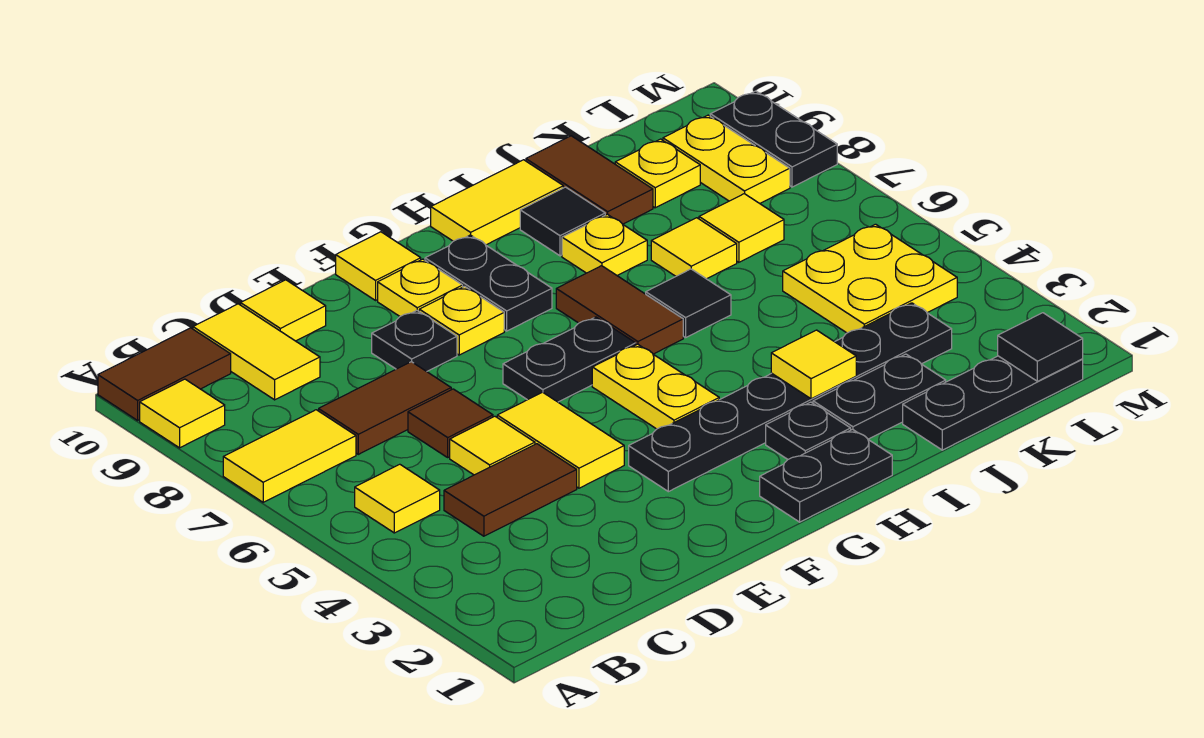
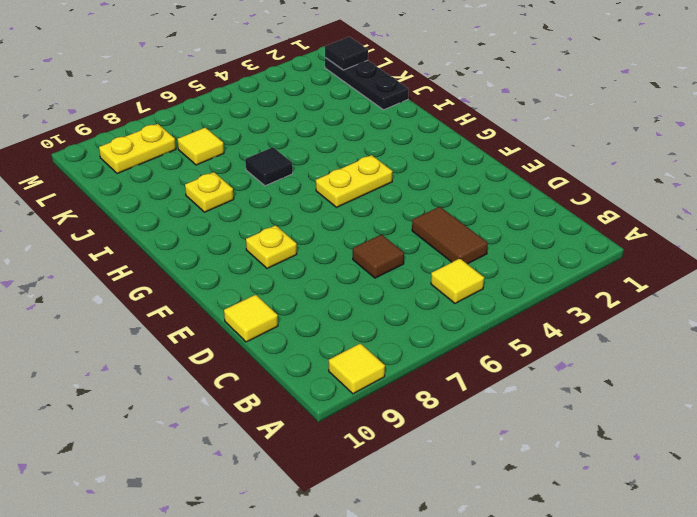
none -> yellow tile A7:B7 level 1
none -> brown tile A10:B10 level 1
none -> brown tile C7:D7 level 1
none -> yellow tile C9:C10 level 1

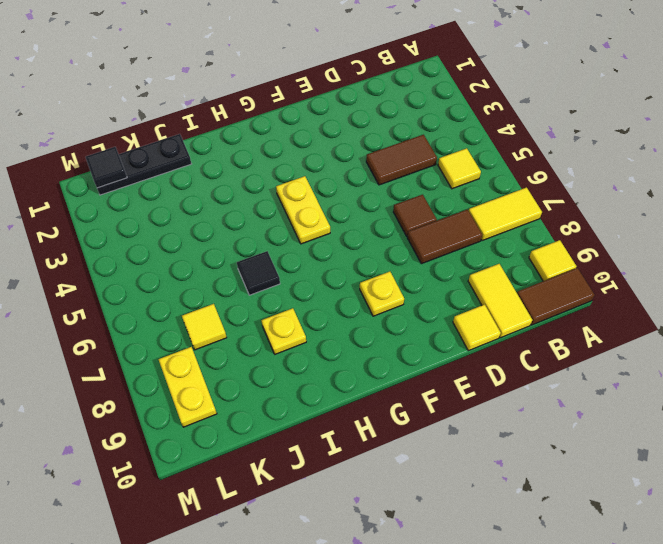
none -> yellow tile D5 level 1
none -> yellow tile E4:E5 level 1
none -> black plate E8 level 1
none -> black plate F3:K3 level 1

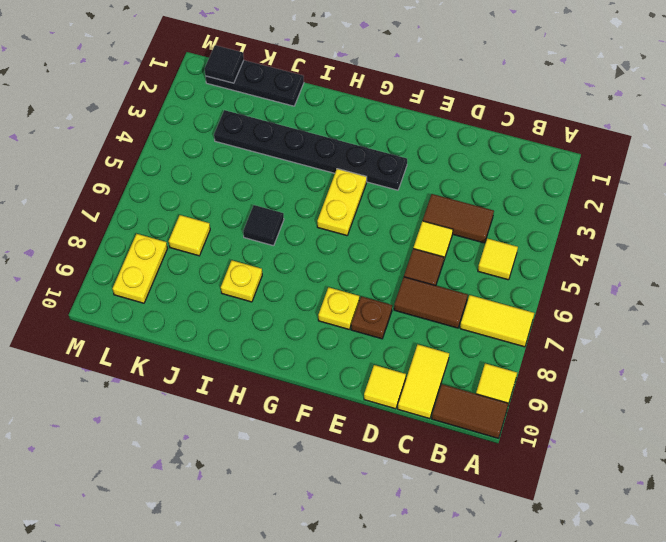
brown plate E8 level 1 -> black plate E8 level 1
none -> yellow tile E4:E5 level 1
none -> black plate F6:G6 level 1
none -> yellow plate F9 level 1
none -> yellow tile F10 level 1

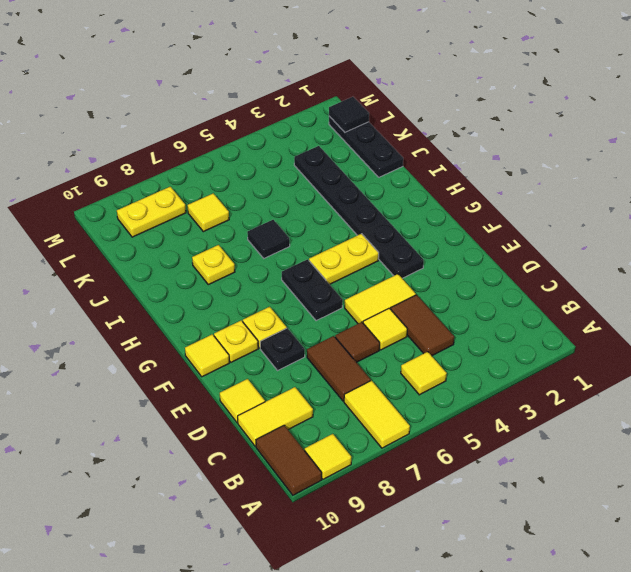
none -> black plate G1:H1 level 1
none -> black plate G8:G9 level 1
none -> black plate H2 level 1
none -> brown tile H6:H7 level 1

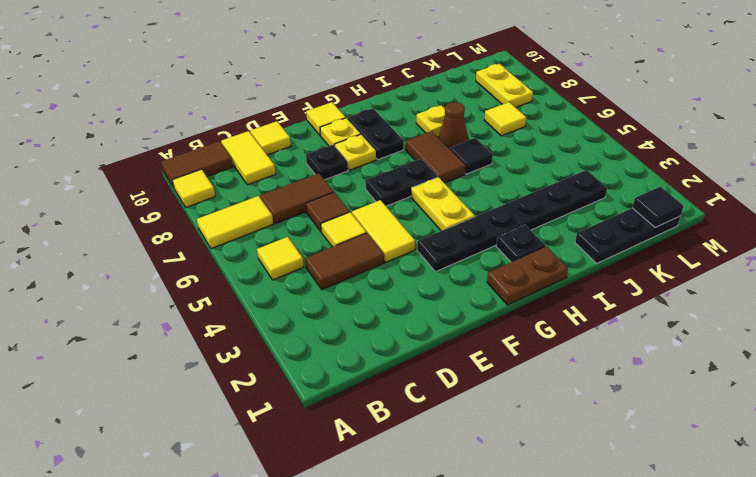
brown plate G1:H1 level 1 -> black plate G1:H1 level 1
brown cone I7 level 1 -> none
none -> yellow tile H10:I10 level 1
none -> black plate I2:J2 level 1
none -> black tile I9 level 1
none -> yellow tile J7 level 1

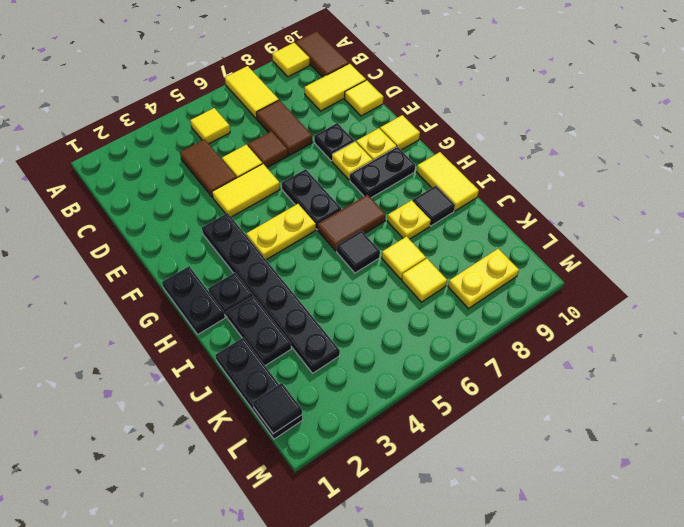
none -> brown tile J9:J10 level 1
none -> yellow plate K4:L5 level 1
none -> yellow plate K9 level 1
none -> black plate M8:M9 level 1

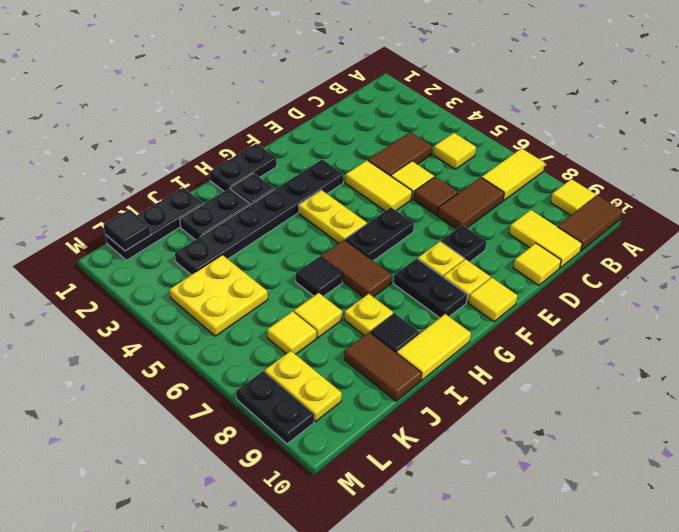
none -> yellow plate K9 level 1
none -> yellow tile I3 level 2

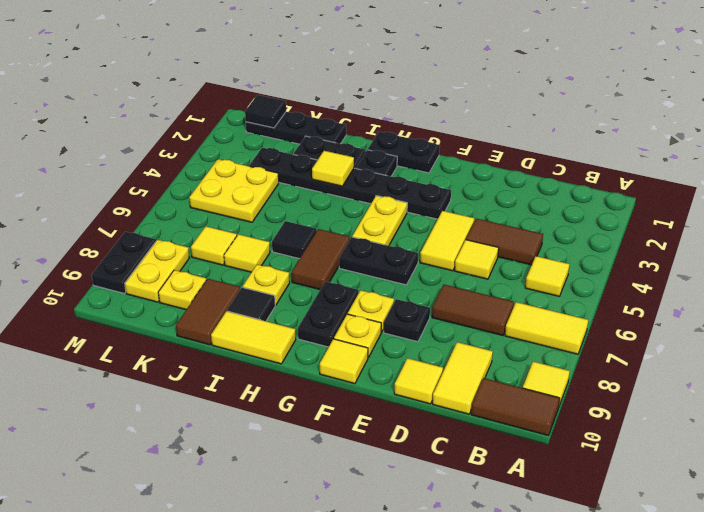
none -> brown tile D6 level 1

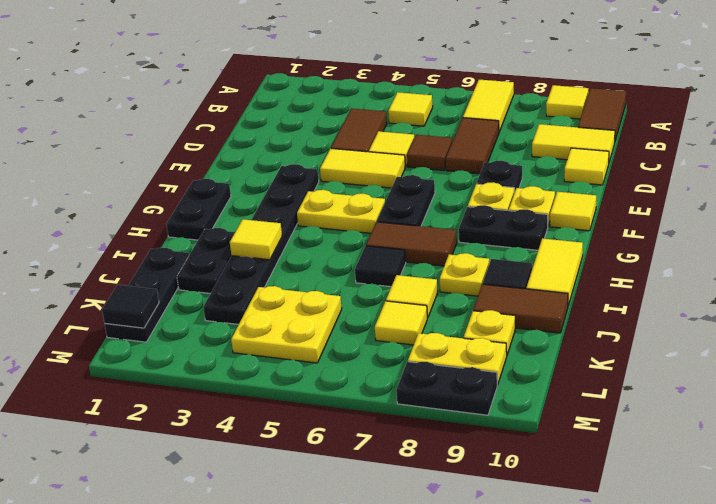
none -> black plate H2 level 1

